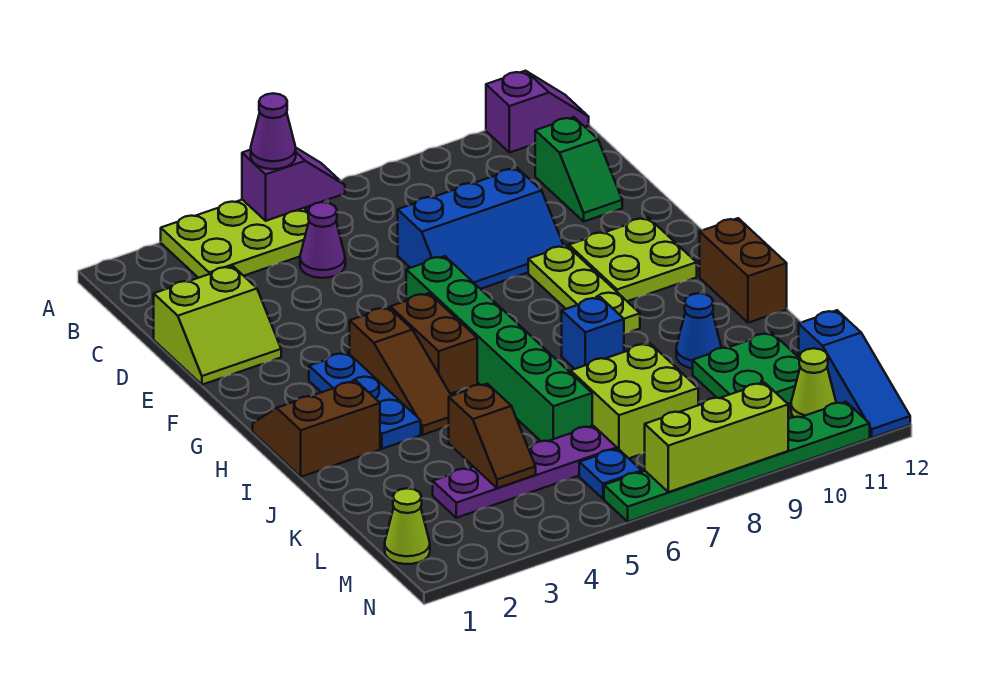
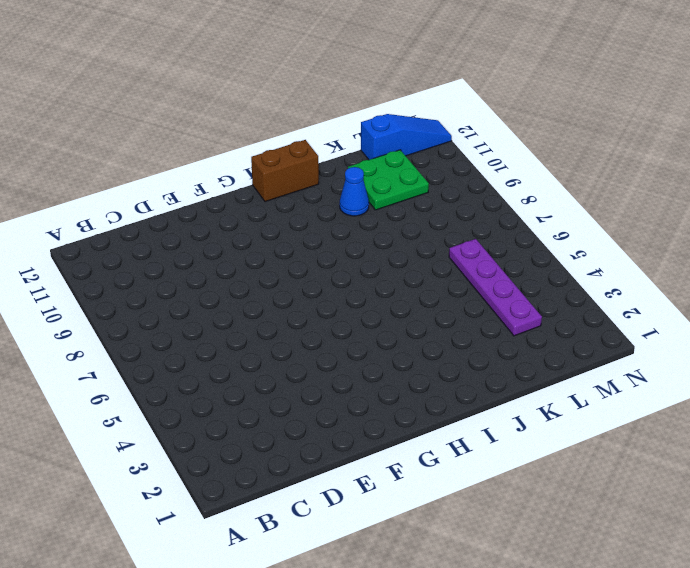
none -> lime plate A3:B5 level 1
none -> purple slope A11:A12 level 1 top 11
none -> purple cone C5 level 1

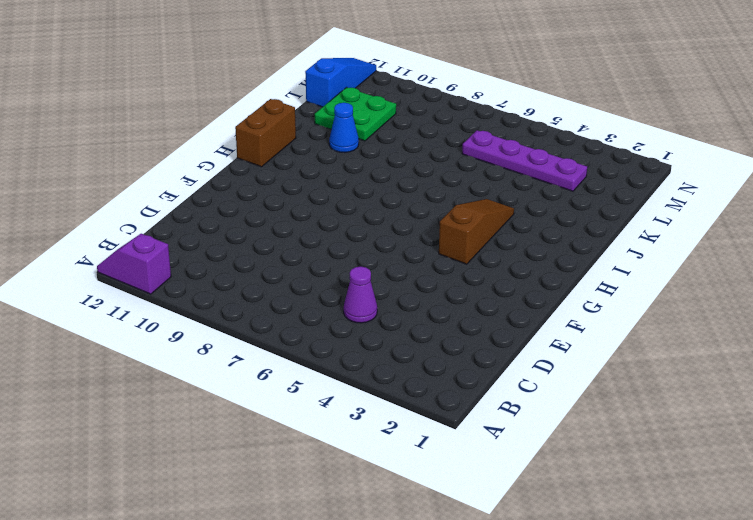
none -> lime plate A3:B5 level 1
none -> green slope C11:D11 level 1 top C
none -> lime slope D1:E2 level 1 top D

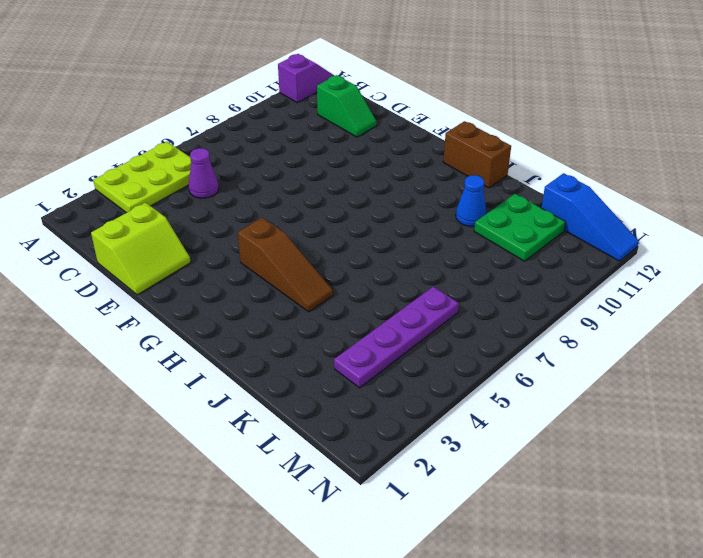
none -> blue slope D7:E9 level 1 top D
none -> green brick F6:K6 level 1
none -> lime plate F9:H9 level 1

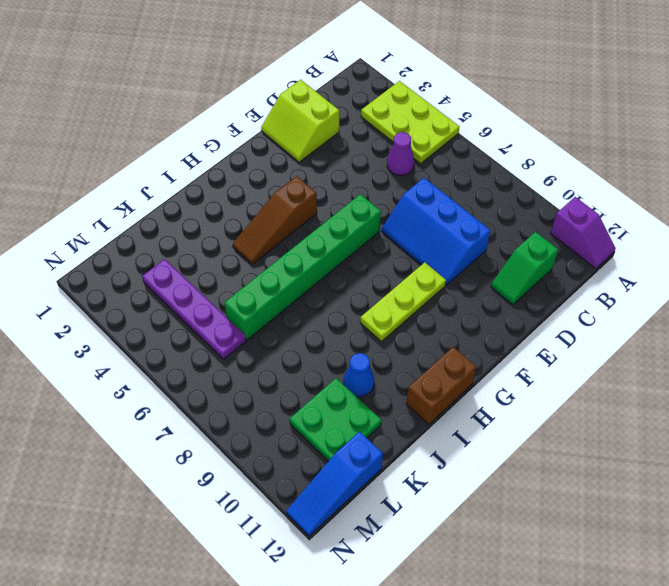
none -> lime plate F10:G11 level 1
none -> blue plate G3:I3 level 1
none -> brown brick G5:H5 level 1

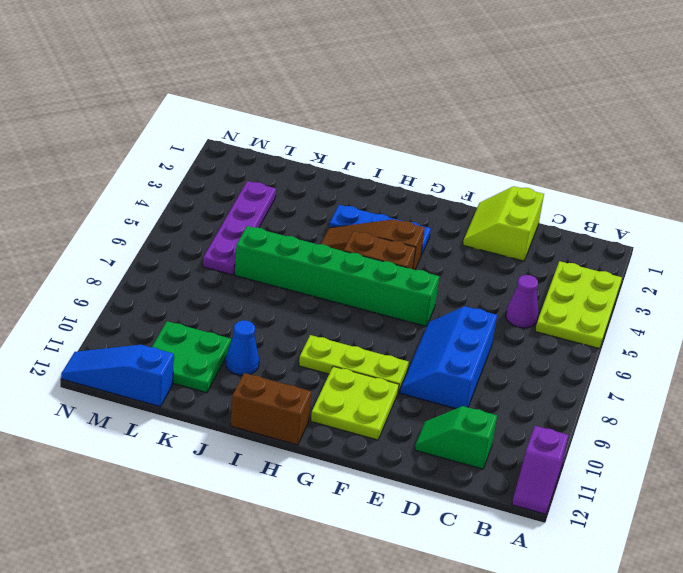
none -> brown slope H1:I2 level 1 top I
none -> blue brick I8 level 1
none -> lime brick K7:L8 level 1

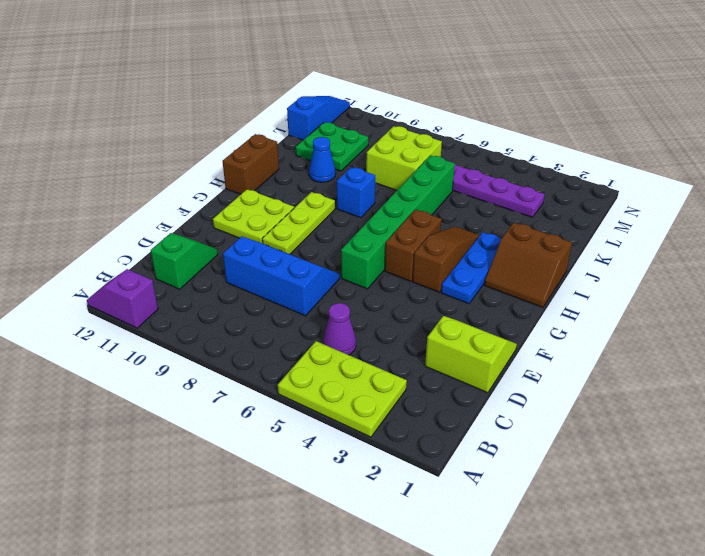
none -> lime cone M1 level 1
none -> blue plate M6 level 1
none -> lime cone M11 level 1

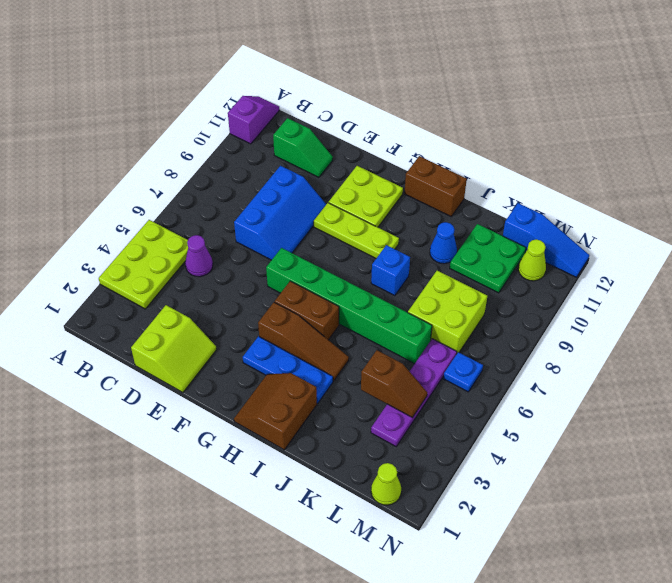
none -> green plate N6:N11 level 1
none -> purple slope A5:A6 level 2 top 5
none -> lime brick N7:N9 level 2

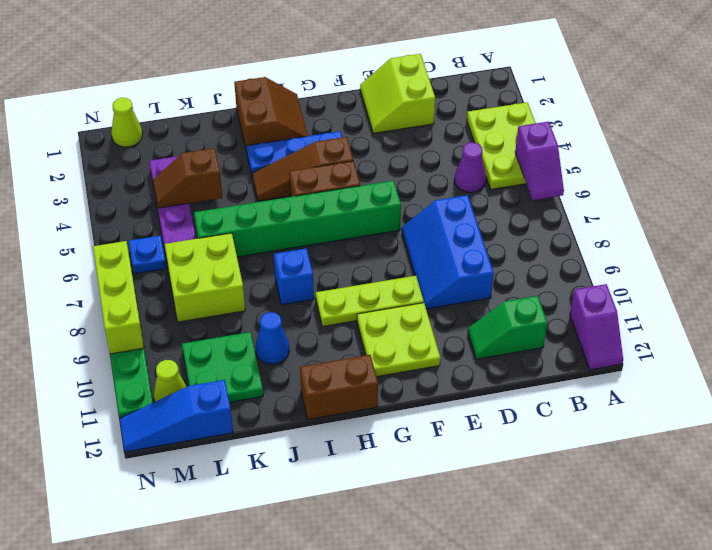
none -> purple cone A5 level 3

